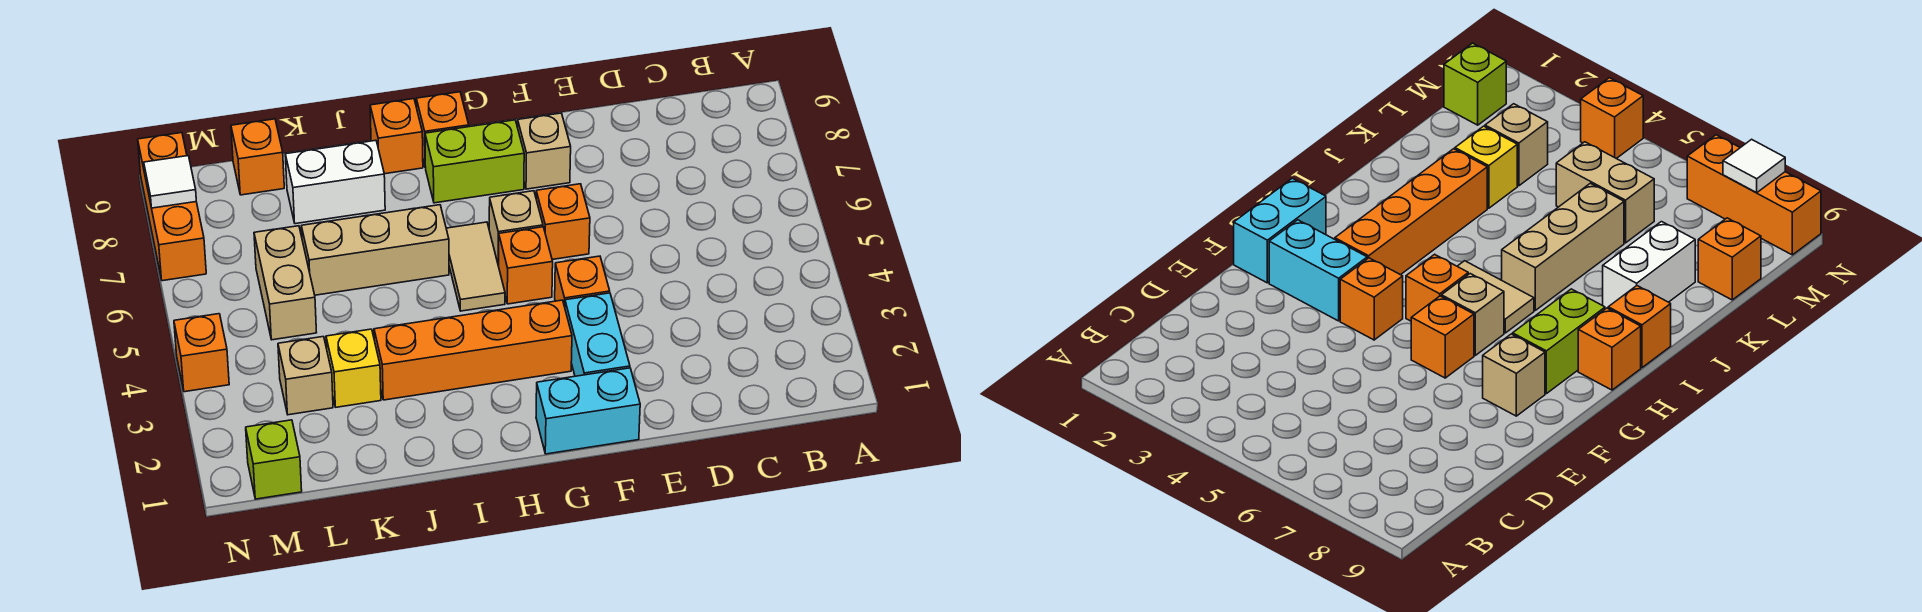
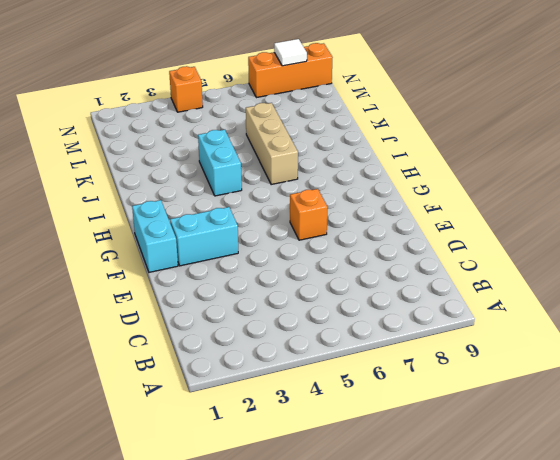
cyan brick I4:J4 level 1 -> none
none -> orange brick F4 level 1
none -> tan brick F8 level 1
none -> orange brick G3:J3 level 1

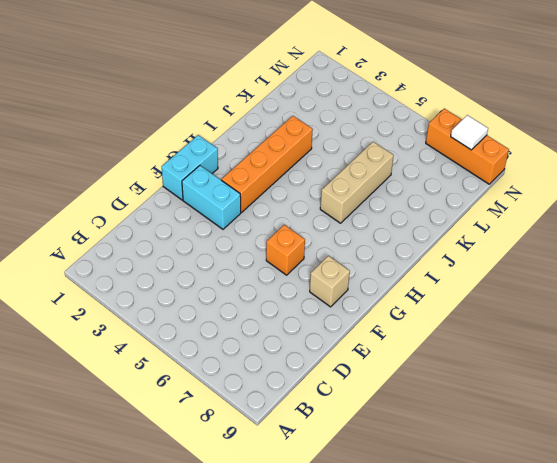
none -> orange brick F4 level 1
none -> orange brick G5 level 1
none -> tan brick G6 level 1

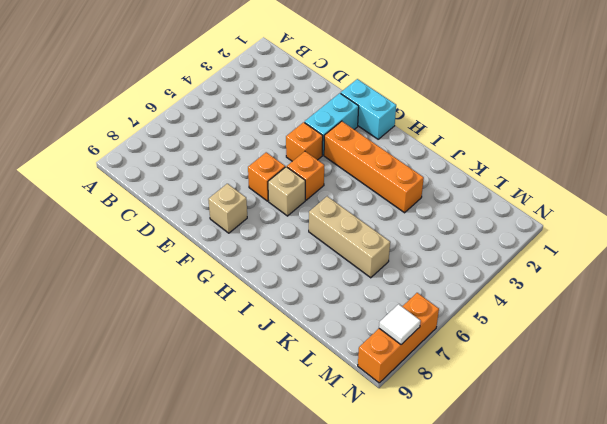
none -> lime brick G8:H8 level 1
none -> tan tile H5:H6 level 1
none -> orange brick H9 level 1

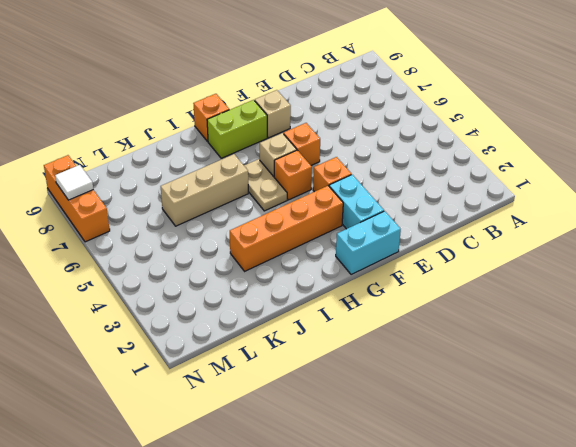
tan plate H5:H6 level 1 -> tan tile H5:H6 level 1
none -> orange brick I9 level 1
none -> white brick J8:K8 level 1
none -> yellow brick K3 level 1

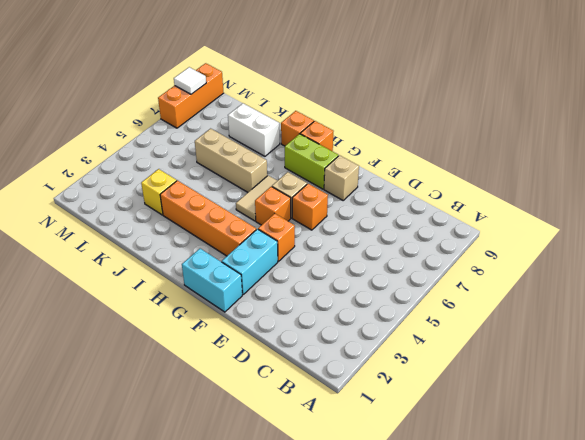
none -> tan brick L3 level 1
none -> tan brick L5:L6 level 1
none -> orange brick L9 level 1

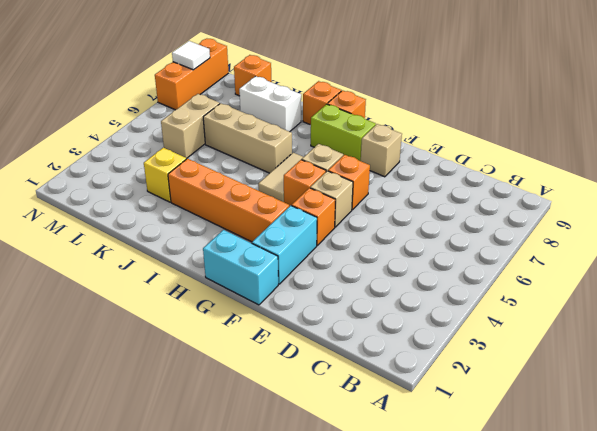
tan brick F5 level 1 -> tan brick L3 level 1
none -> lime brick M1 level 1
none -> orange brick N4 level 1

